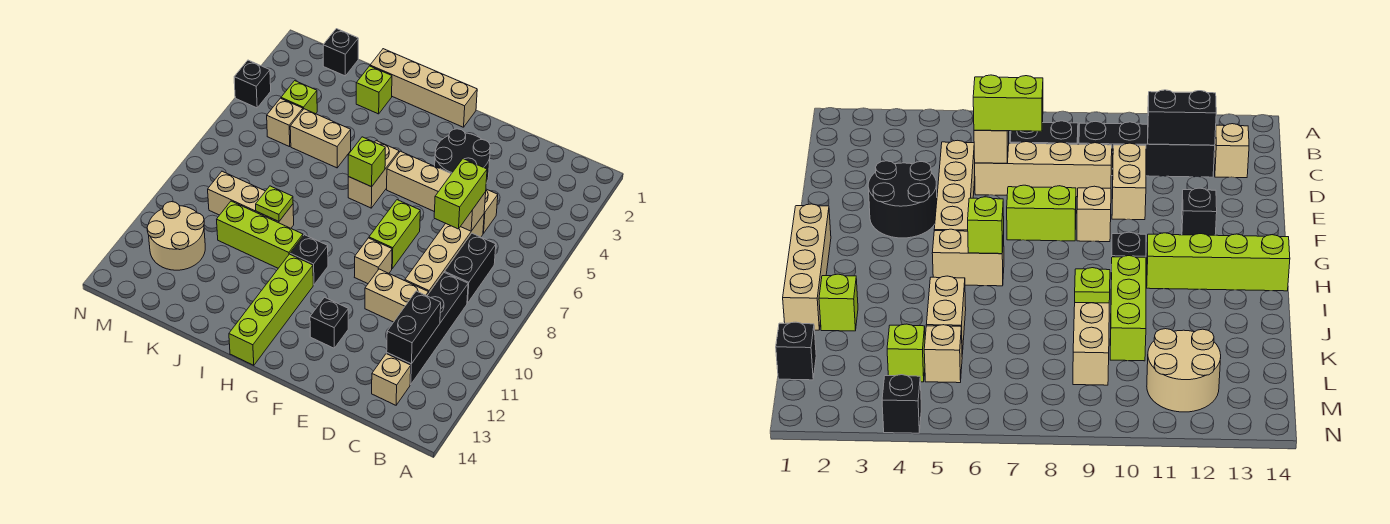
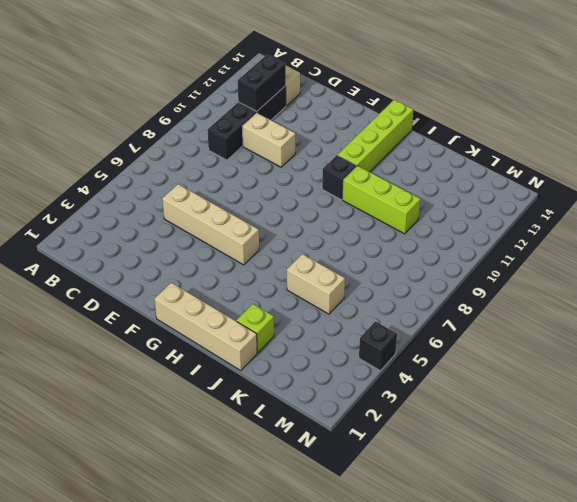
none -> black brick C7:C8 level 1
none -> tan brick D6:D9 level 1
none -> black round brick E3:F4 level 1

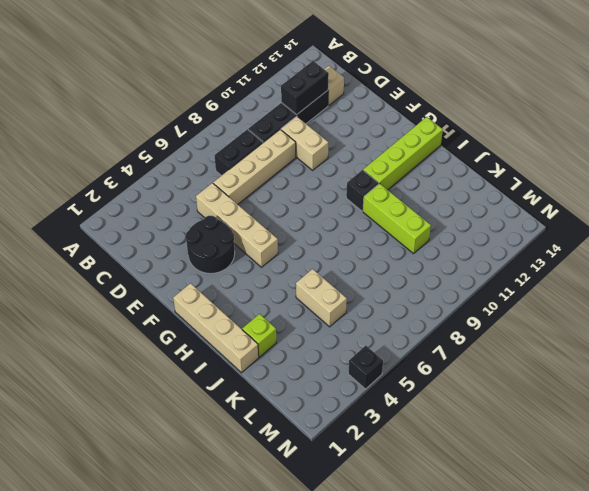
none -> lime brick F7:F8 level 1
none -> tan brick F9 level 1
none -> black brick F12 level 1

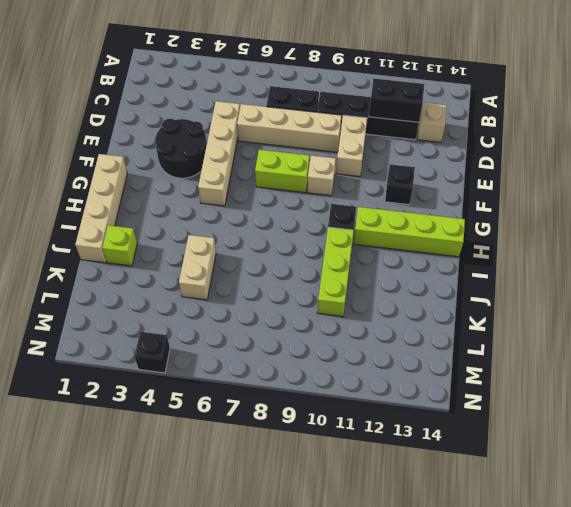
none -> tan brick H5:H6 level 1
none -> tan brick J9:L9 level 1
none -> black brick L1 level 1

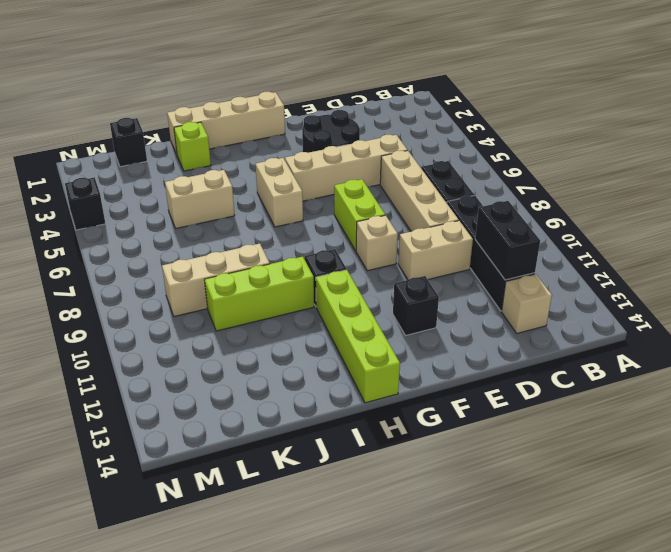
none -> lime brick L4 level 1
none -> tan brick L5 level 1
none -> tan round brick L11:M12 level 1

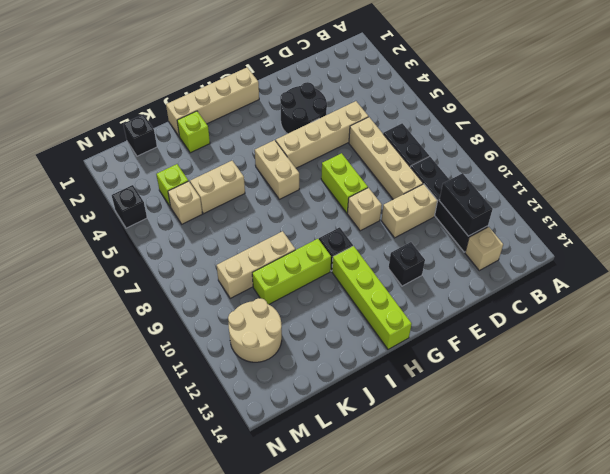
none -> tan brick D6 level 2
none -> lime brick H6 level 2
none -> lime plate J9 level 2

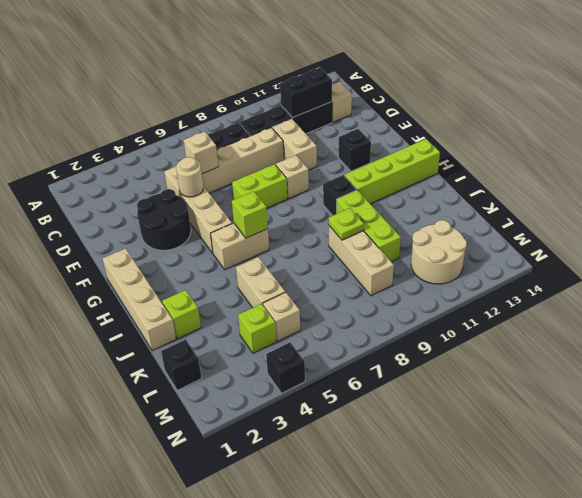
tan round brick E5 level 2 -> none
none -> lime brick D6:D7 level 3

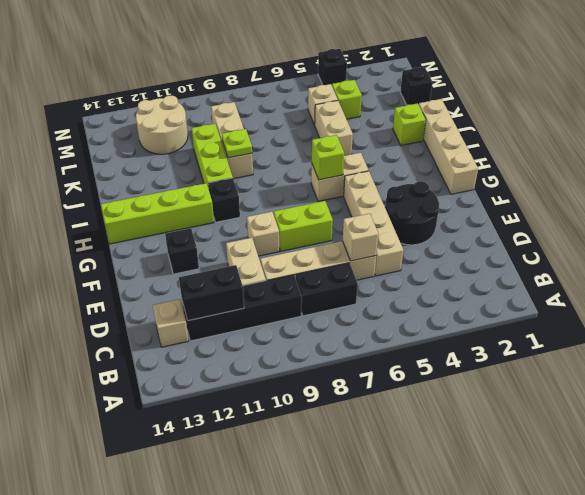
none -> lime brick D6:D7 level 3

